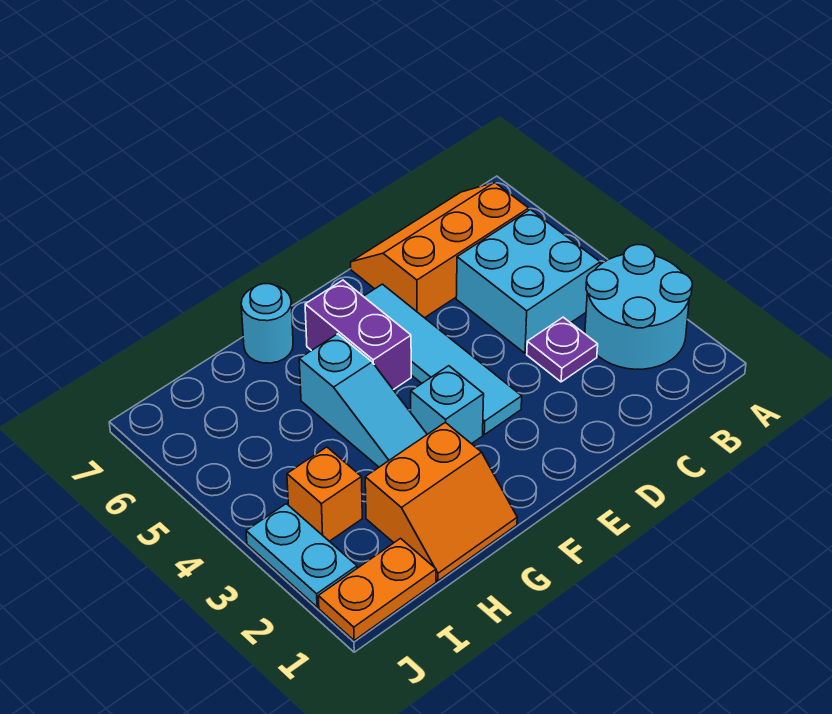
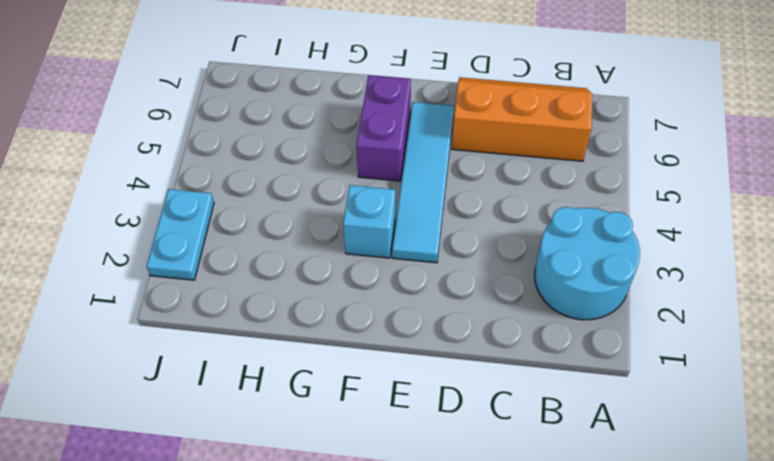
none -> cyan brick B4:C5 level 1
none -> purple plate C3 level 1
none -> orange slope G1:H2 level 1 top 2

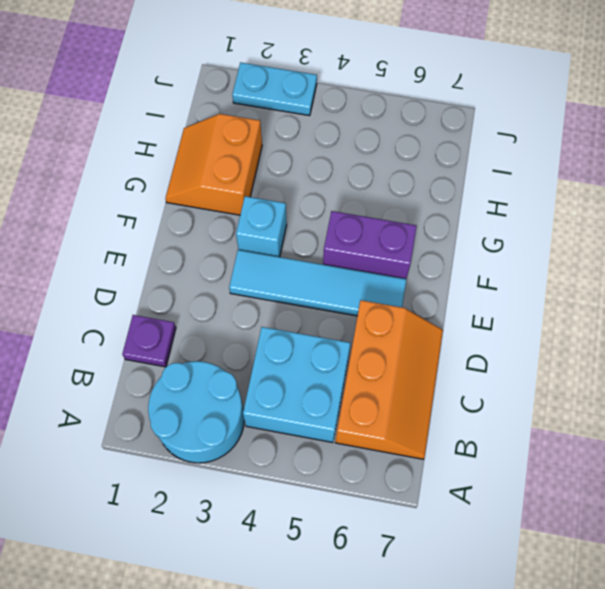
purple plate C1 level 1 -> purple plate C3 level 1
none -> cyan slope G3:G5 level 1 top 5
none -> cyan round brick G7 level 1
none -> orange plate I1:J1 level 1

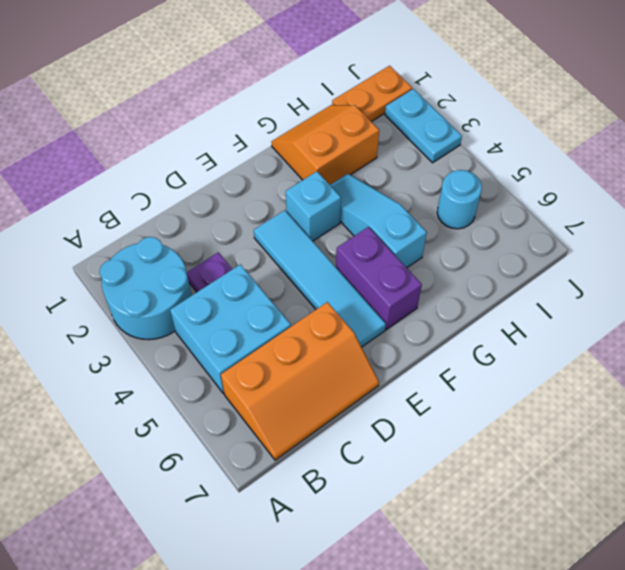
cyan round brick I5 level 1 -> cyan round brick G7 level 1
none -> orange brick I3 level 1

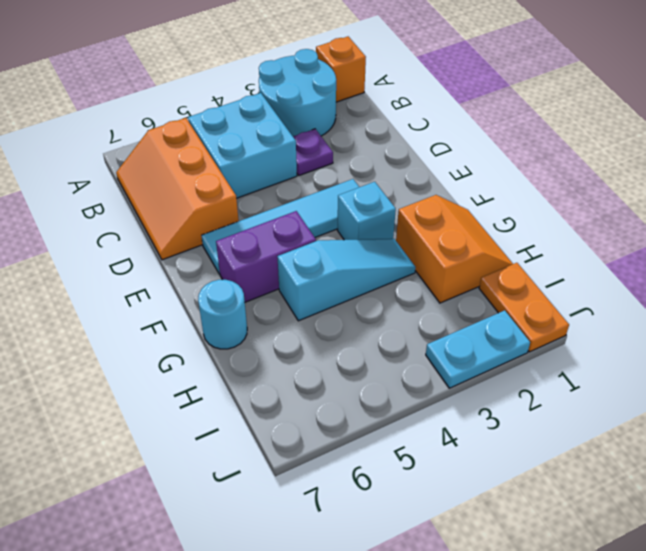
orange brick A1 level 1 -> orange brick I3 level 1

